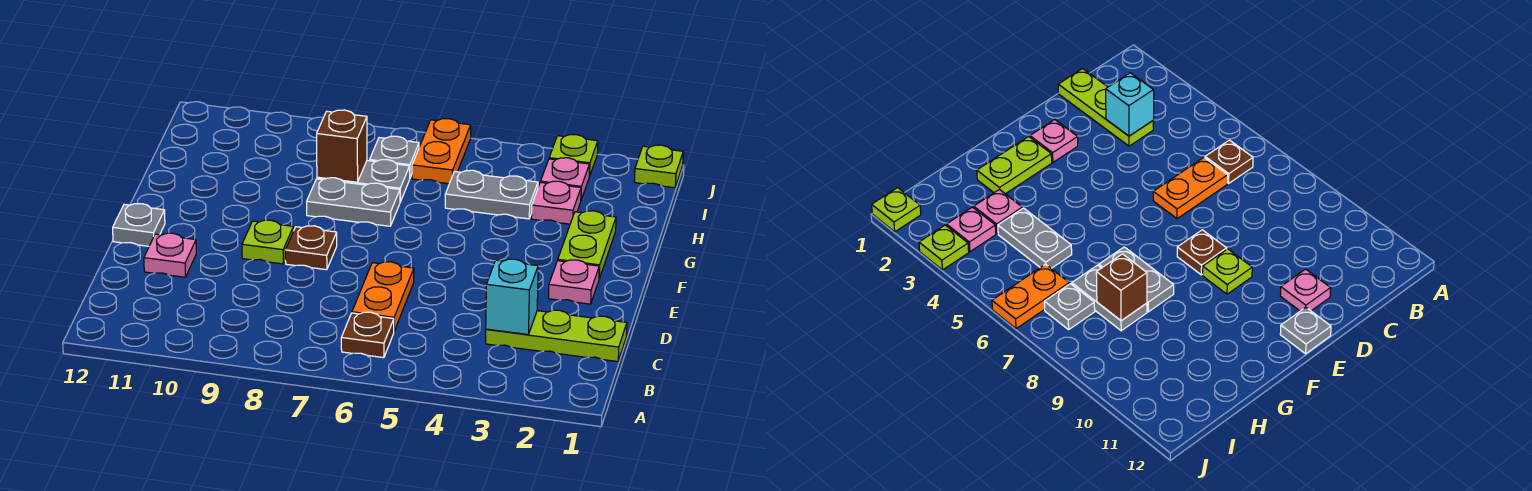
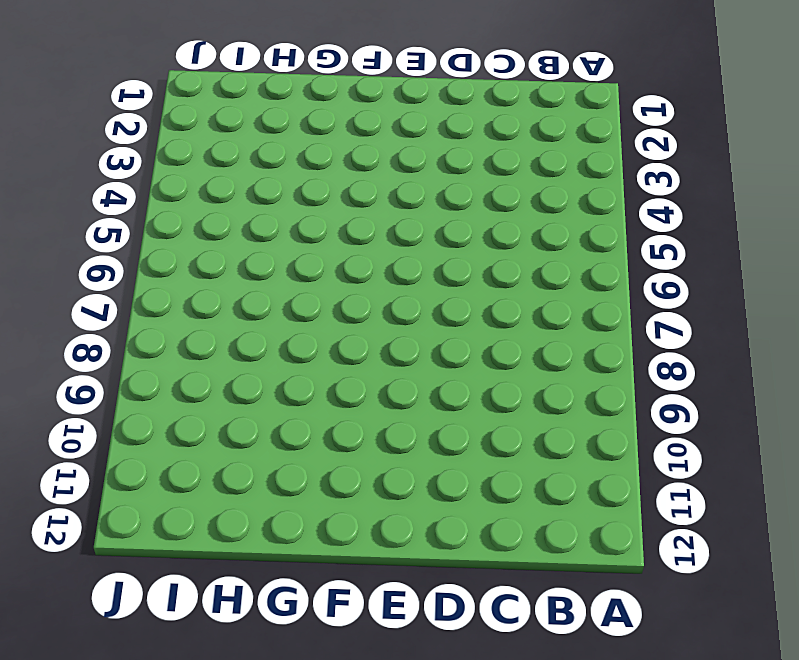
none -> brown plate B6 level 1
none -> lime plate C1:C3 level 1
none -> orange plate C6:D6 level 1

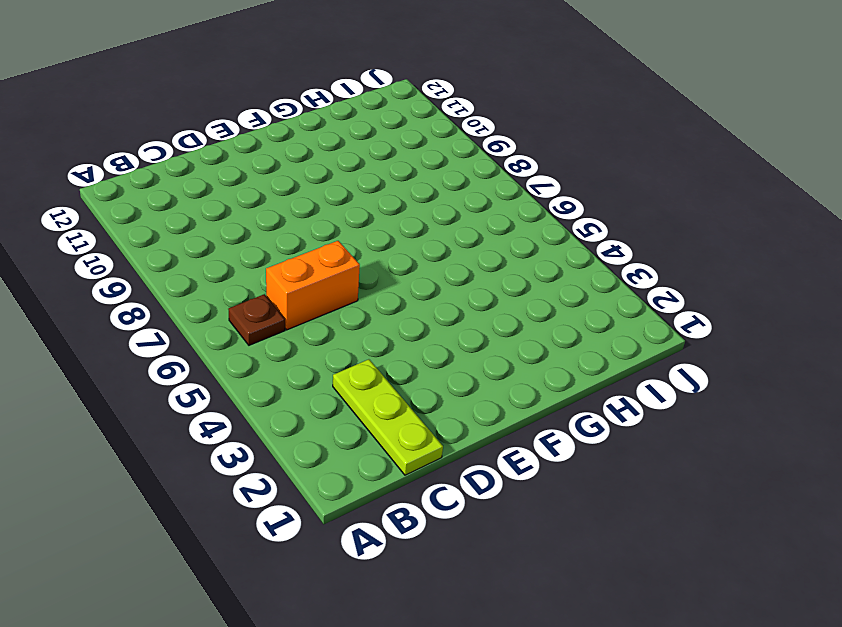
orange brick C6:D6 level 1 -> orange plate C6:D6 level 1
none -> pink plate D11 level 1
none -> pink plate E2 level 1
none -> brown plate E8 level 1

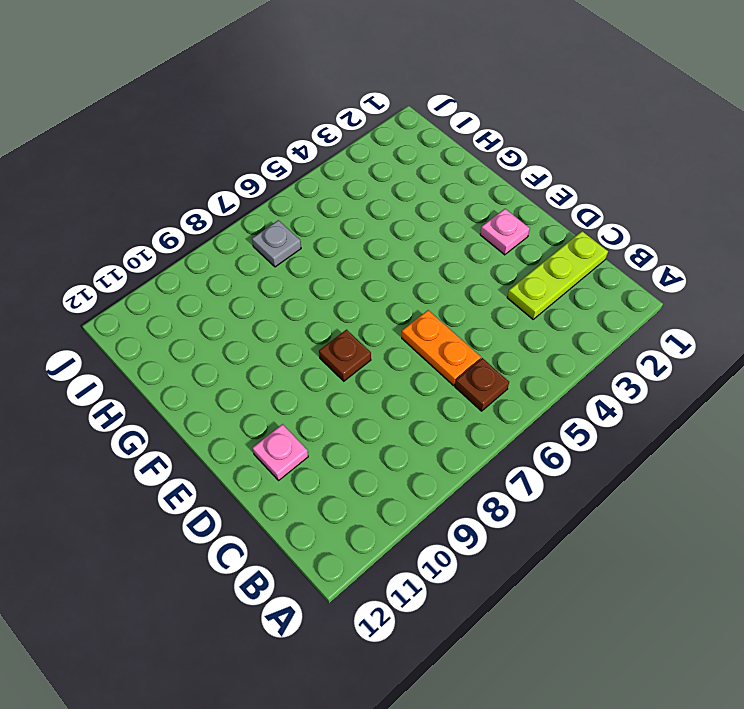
none -> lime plate E9 level 1
none -> grey plate E12 level 1
none -> lime plate F2:G2 level 1

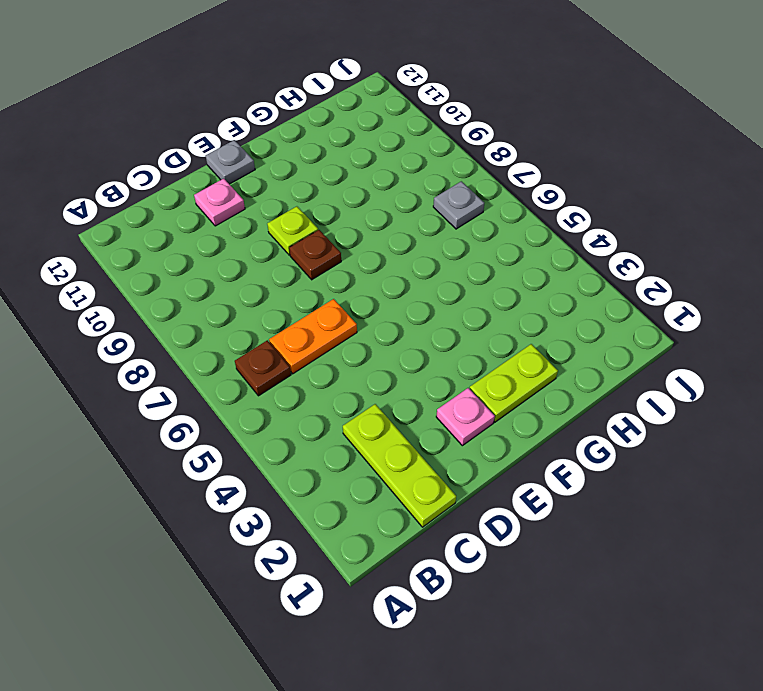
none -> grey plate G7:G8 level 1
none -> pink plate H3 level 1
none -> grey plate H4:H5 level 1

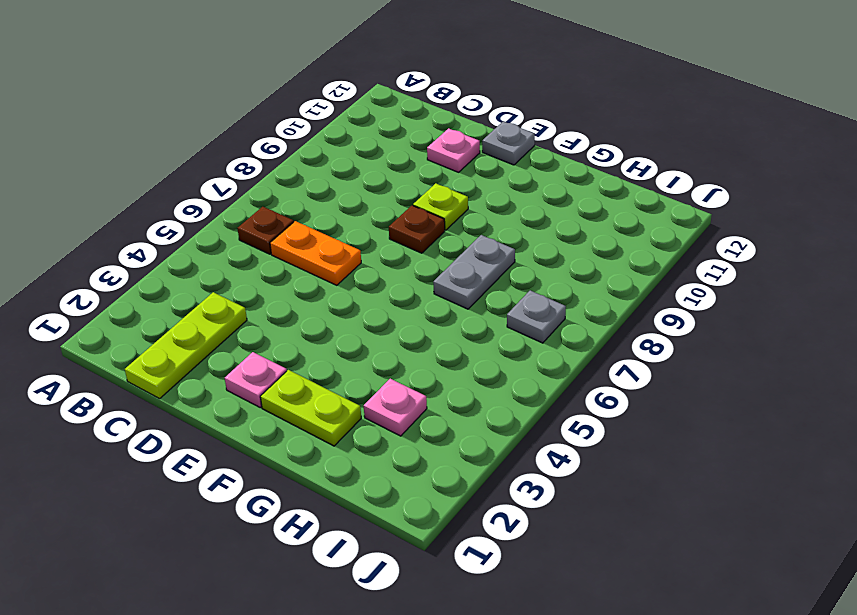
none -> grey plate H4:H5 level 1
none -> grey plate H7:H8 level 1
none -> pink plate I3 level 1

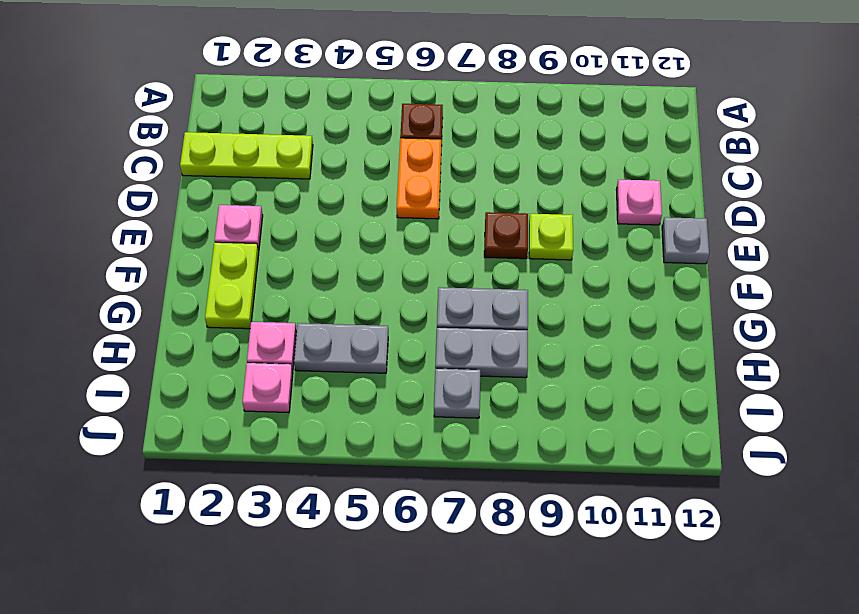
none -> orange plate I6:J6 level 1
none -> lime plate J1 level 1
none -> lime plate J3 level 1

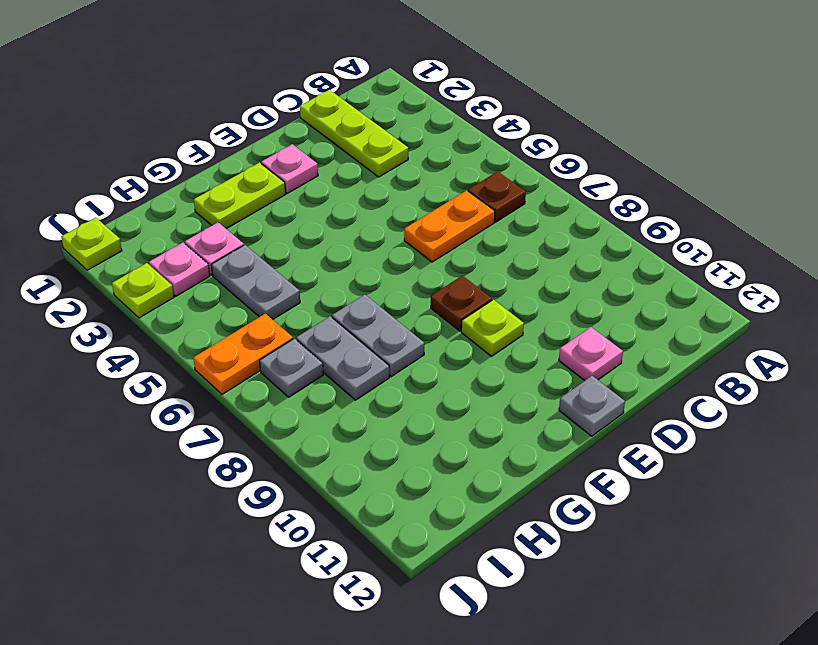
none -> cyan brick C3 level 2
none -> brown brick H8 level 2

